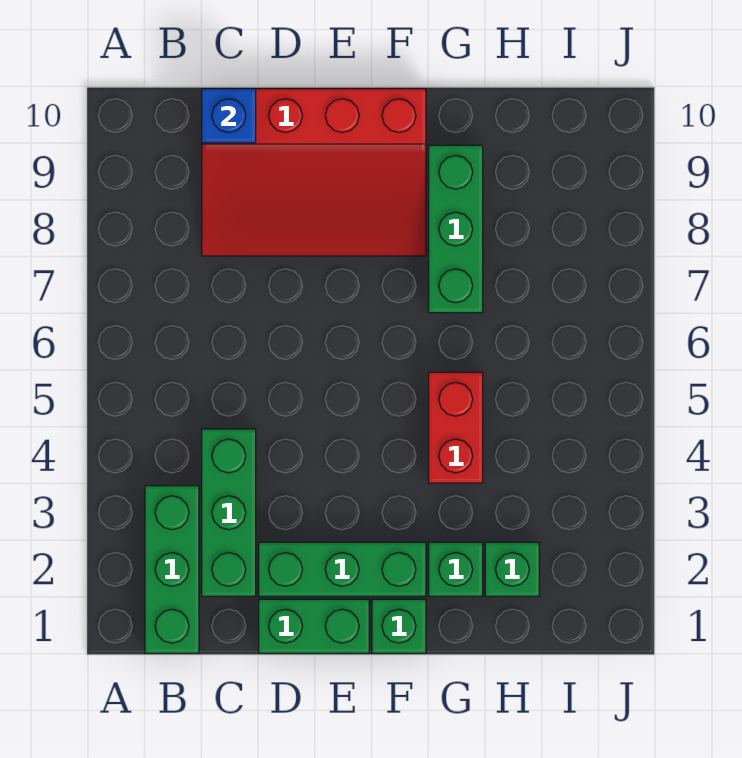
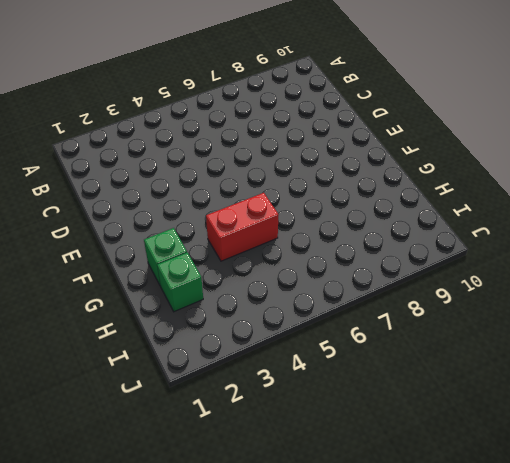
none -> green brick B1:B3 level 1
none -> green brick C2:C4 level 1

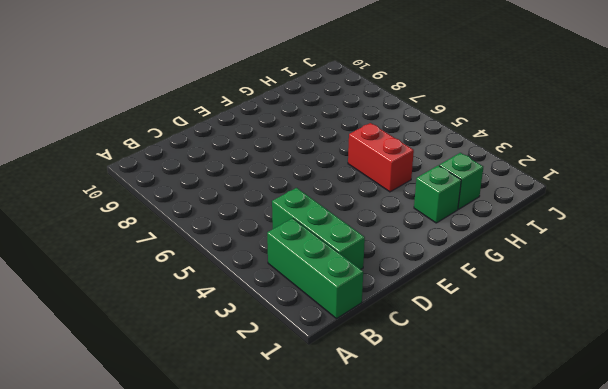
none -> red slope C8:F10 level 1 top 10
none -> green brick D1:E1 level 1

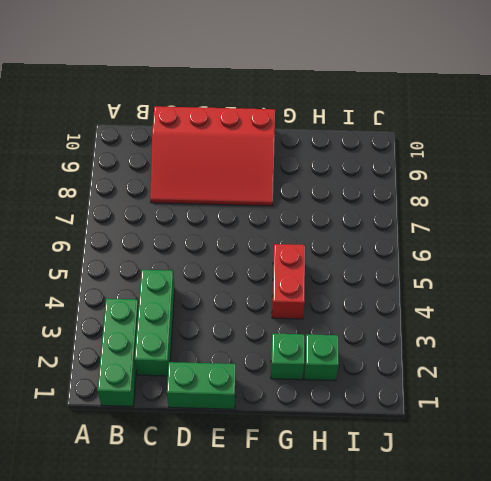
none -> green brick D2:F2 level 1
none -> green brick F1 level 1

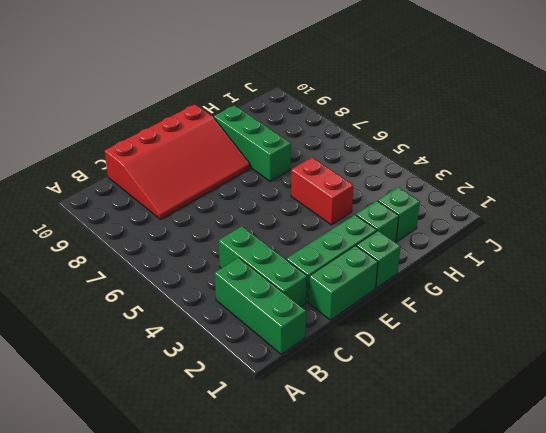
none -> blue brick C10 level 2

